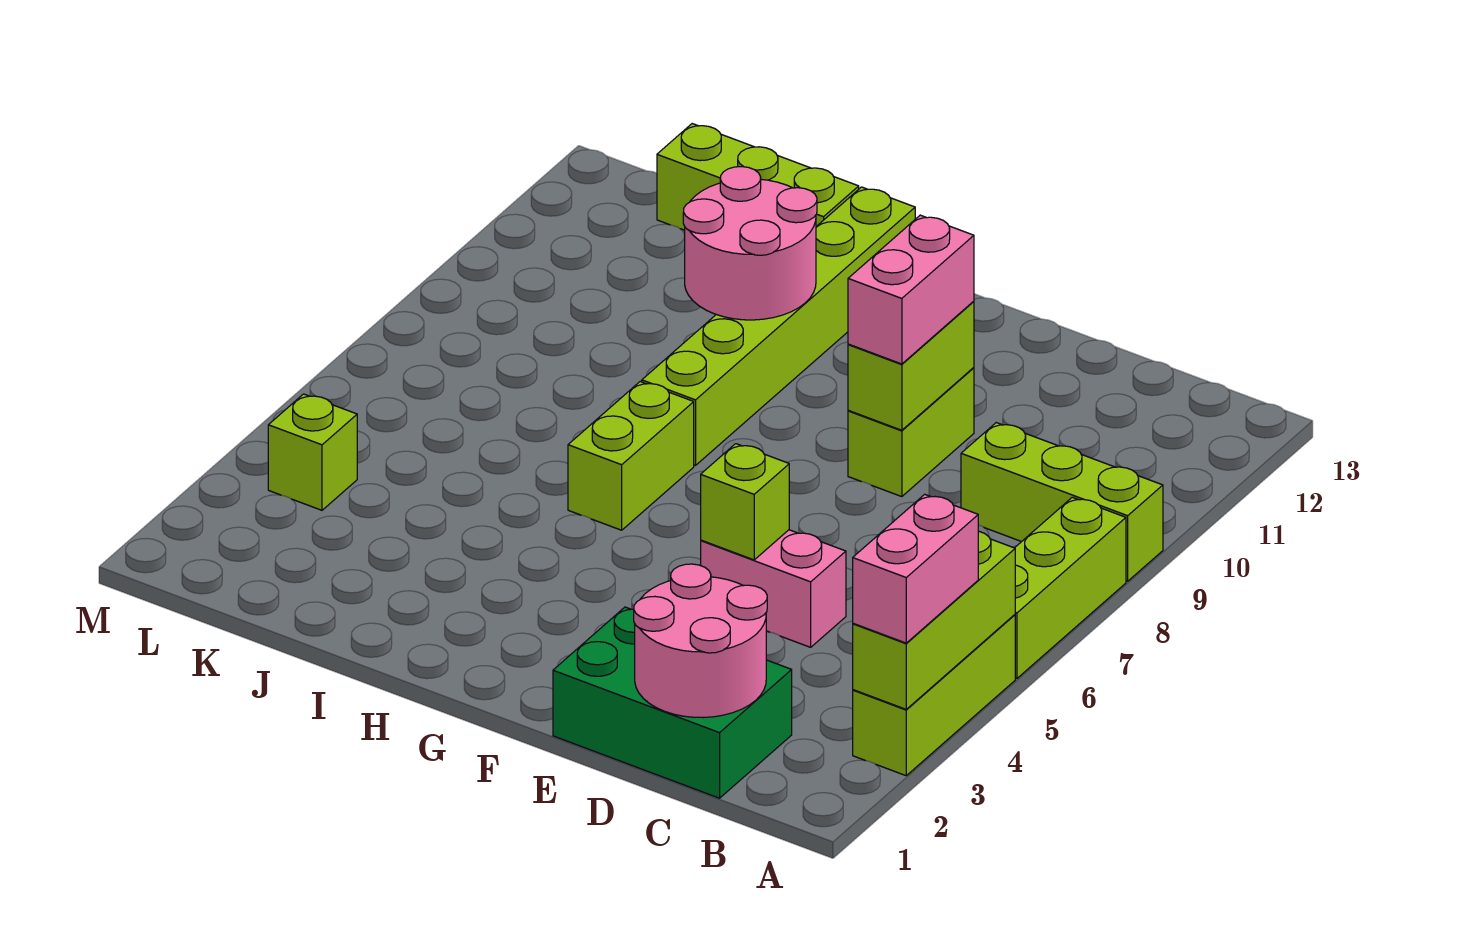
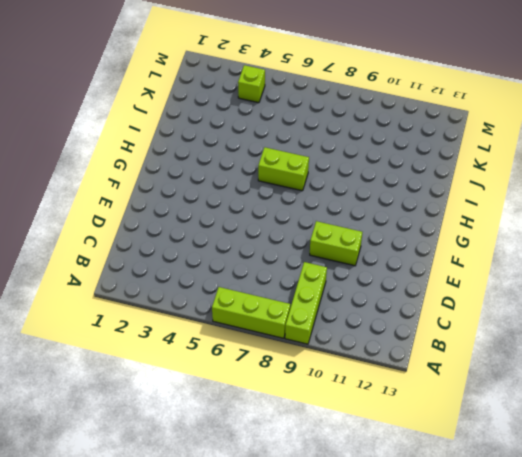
none -> lime brick A3:A5 level 1
none -> green brick C1:E2 level 1
none -> pink brick D5:E5 level 1

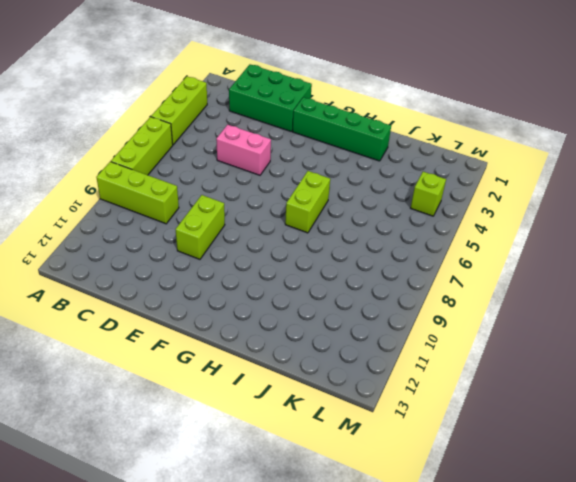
green brick F2:I2 level 1 -> none
none -> lime brick H8:H13 level 1
none -> lime brick I13:K13 level 1
none -> lime brick A3:A5 level 2

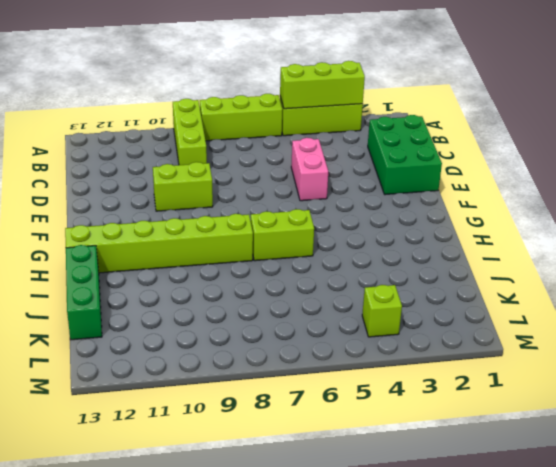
green brick I13:K13 level 1 -> lime brick I13:K13 level 1
none -> pink round brick C1:D2 level 2
none -> lime brick E5 level 2
none -> lime brick E9:E10 level 2

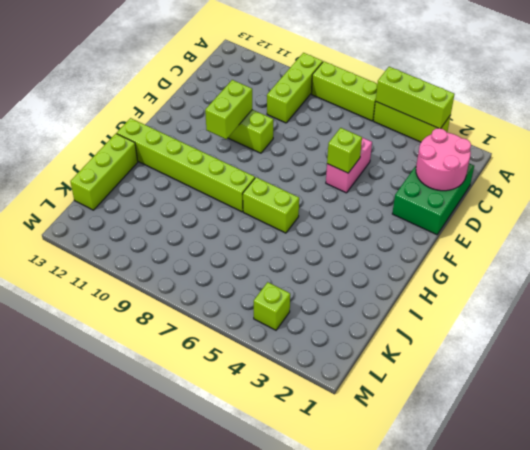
lime brick E10:F10 level 2 -> lime brick E9:E10 level 2
none -> pink round brick H10:I11 level 2
none -> pink brick A3:A4 level 3
none -> pink brick E9:E10 level 3

